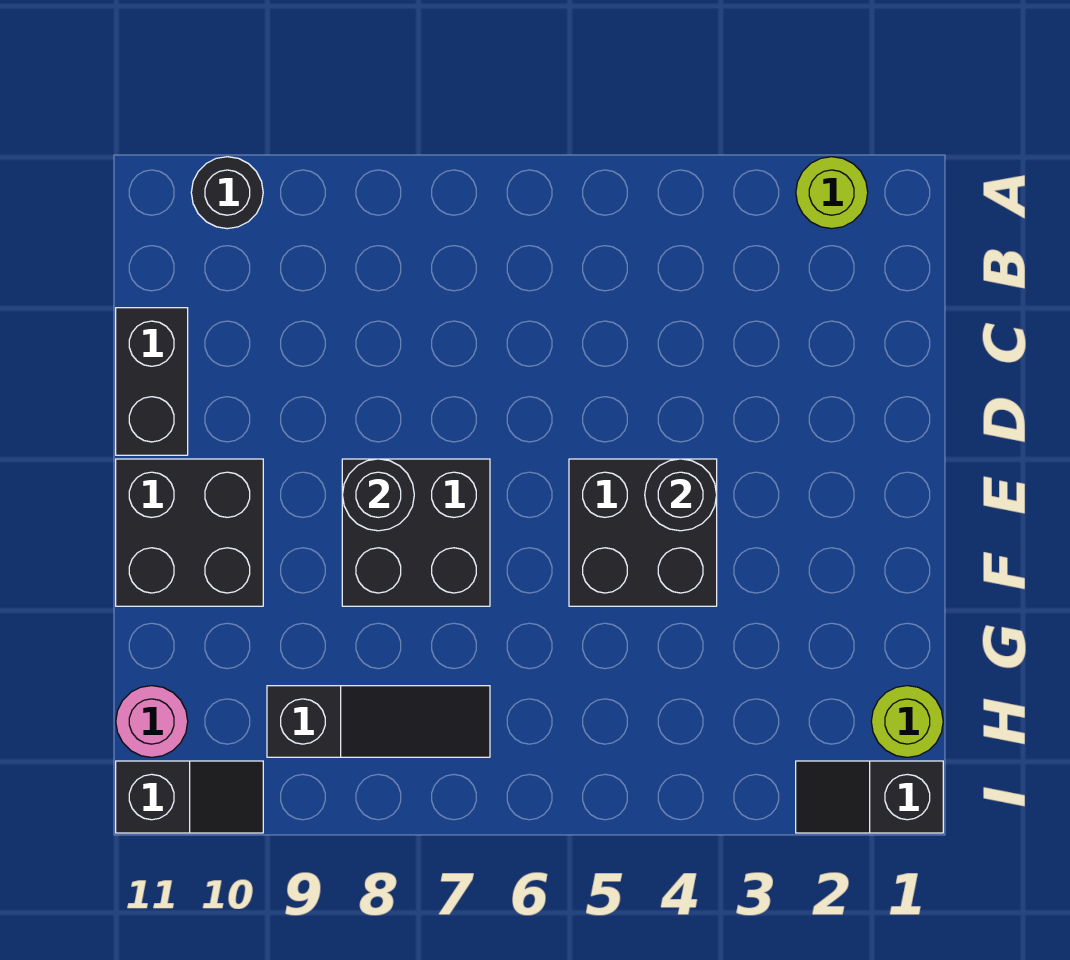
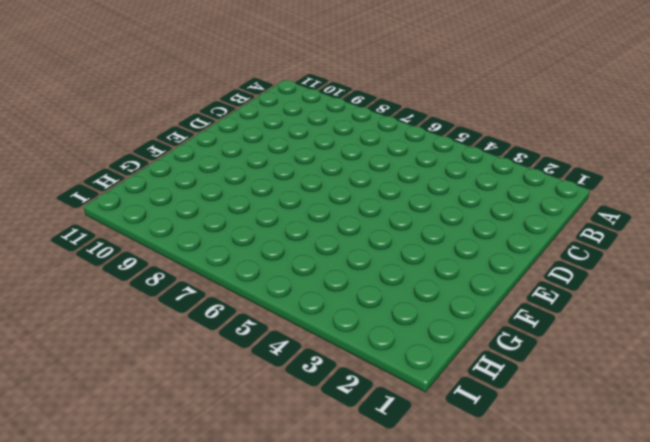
none -> lime round brick A2 level 1
none -> black round brick A10 level 1
none -> black brick C11:D11 level 1

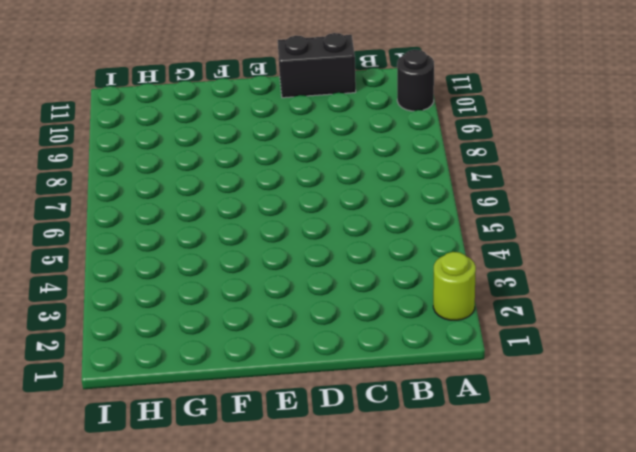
none -> black brick E4:F5 level 1
none -> black brick E7:F8 level 1
none -> black brick E10:F11 level 1

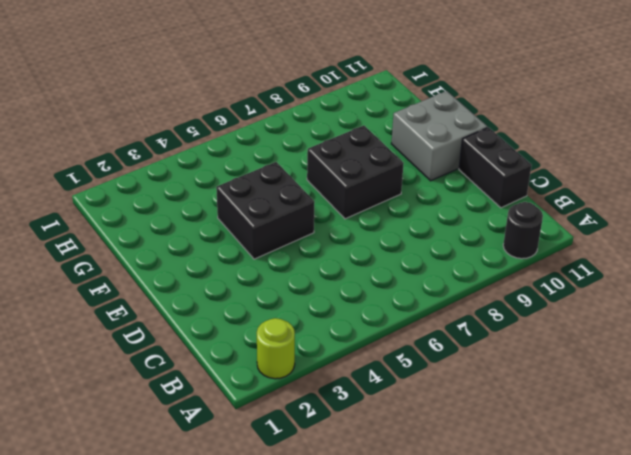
grey brick E10:F11 level 1 -> black brick E10:F11 level 1
none -> lime round brick H1 level 1
none -> black slope H7:H9 level 1 top 9
none -> pink round brick H11 level 1

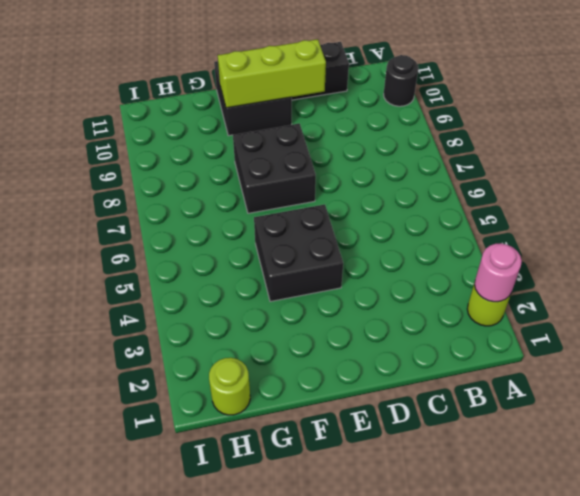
pink round brick A2 level 2 -> pink round brick H11 level 1
lime brick D10:F10 level 2 -> none
none -> black slope H7:H9 level 1 top 9
none -> black slope I1:I2 level 1 top 1
none -> black slope I10:I11 level 1 top 11

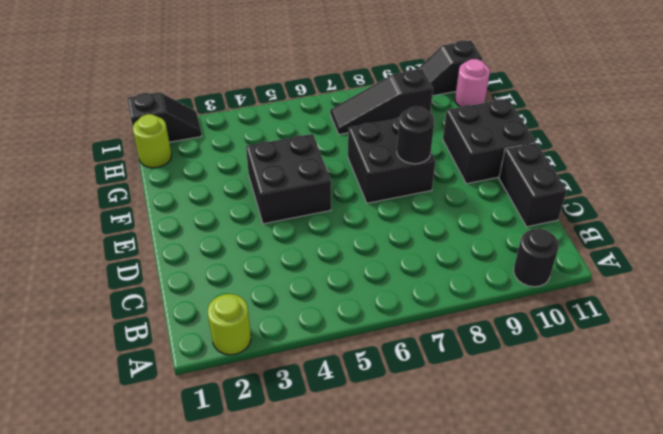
none -> black round brick E4 level 2

